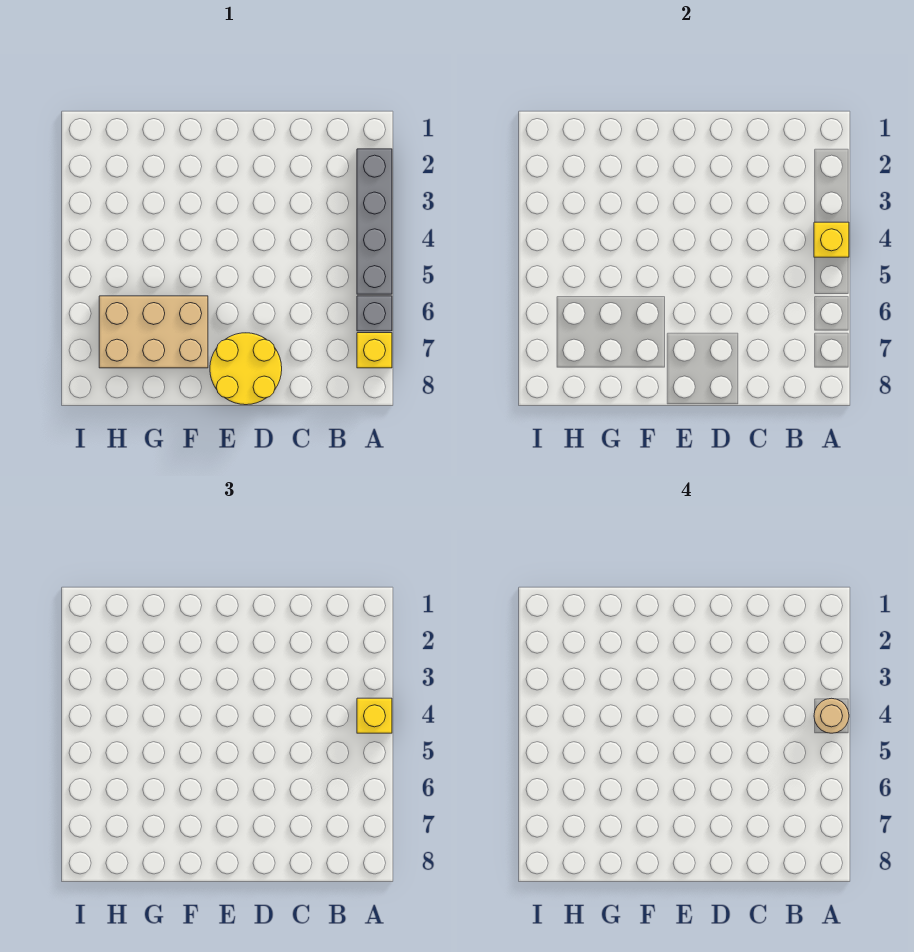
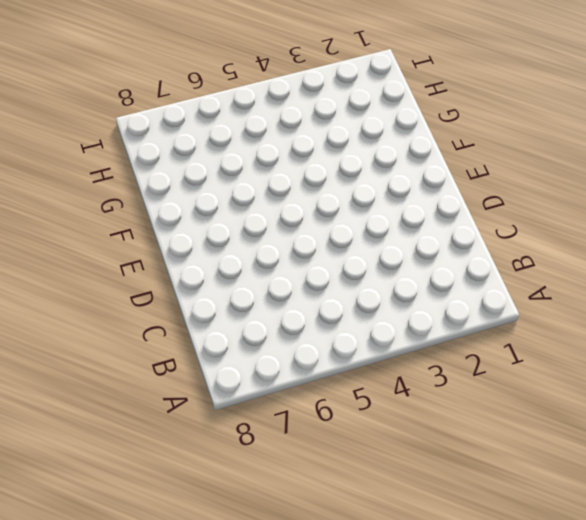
none -> grey brick A2:A5 level 1
none -> grey brick A6 level 1

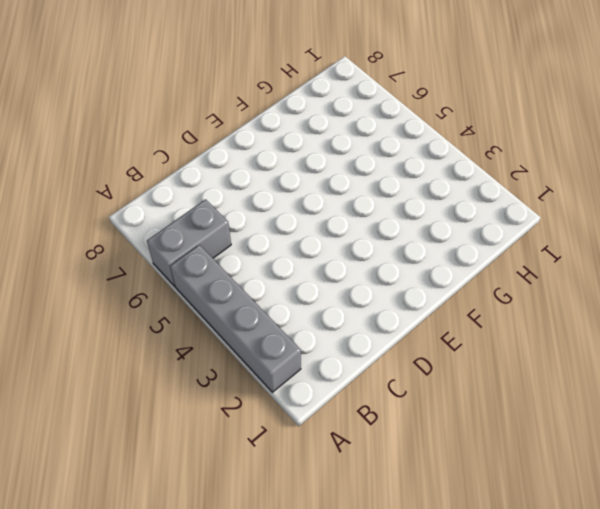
grey brick A6:B6 level 1 -> grey brick A6 level 1
none -> yellow brick A7 level 1
none -> yellow round brick D7:E8 level 1

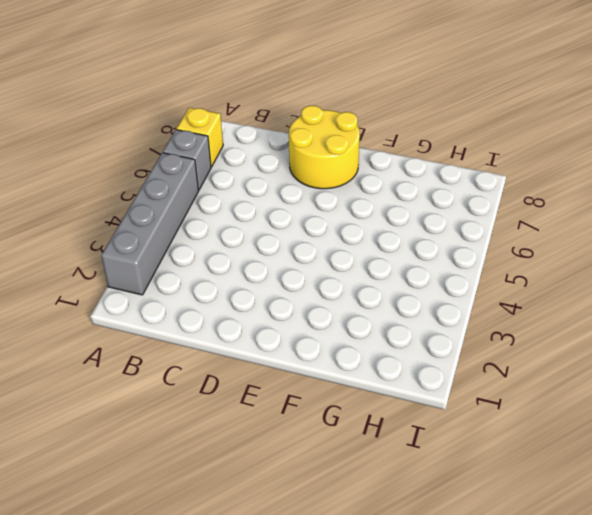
none -> tan brick F6:H7 level 1
none -> yellow brick A4 level 2

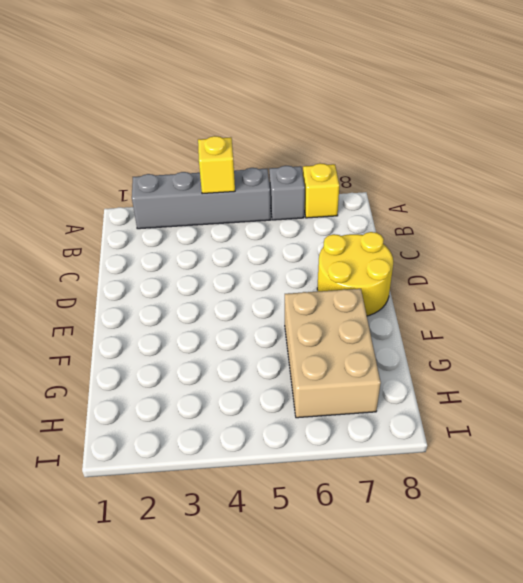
none -> yellow brick A4 level 3
none -> tan round brick A4 level 4

